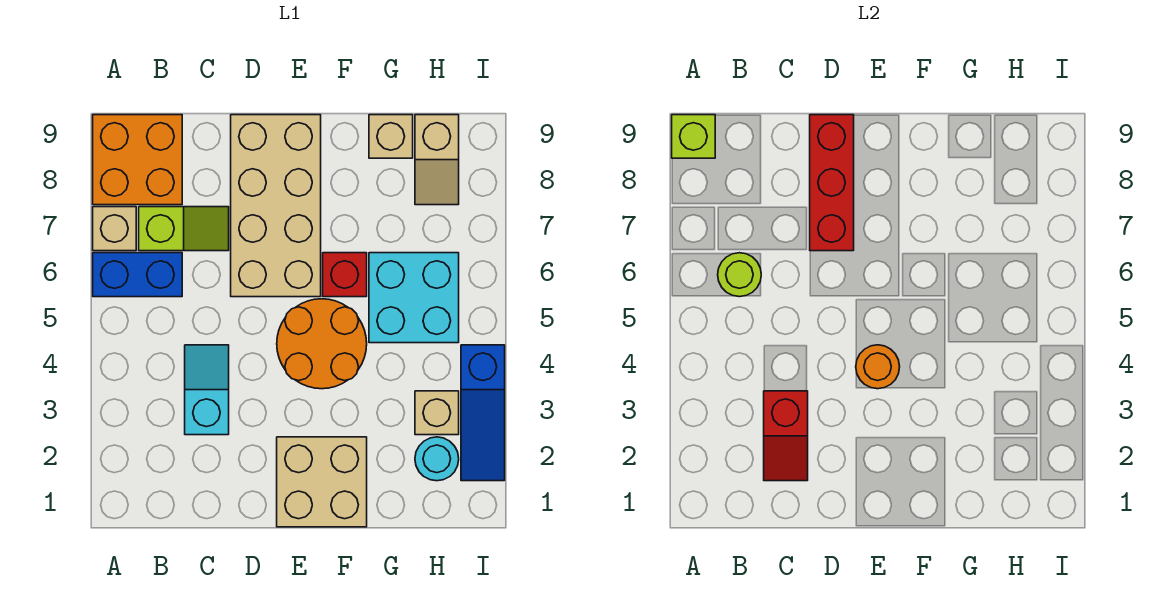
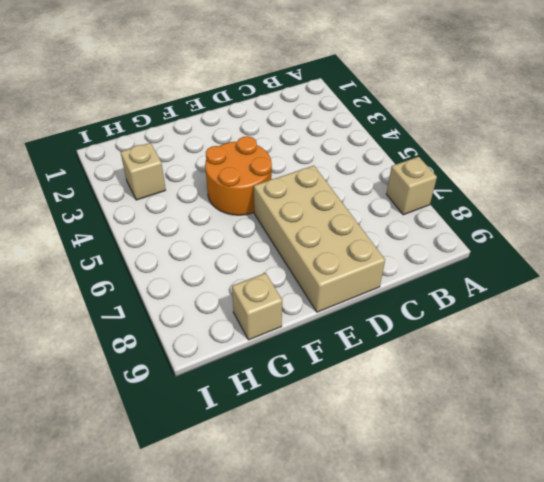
none -> blue brick A6:B6 level 1
none -> orange brick A8:B9 level 1
none -> lime slope B7:C7 level 1 top B

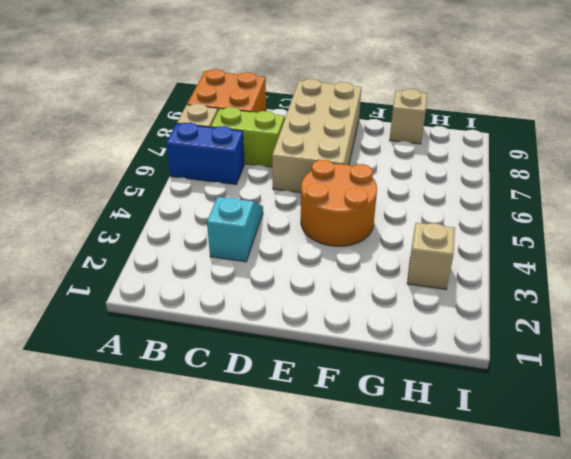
lime brick B7:C7 level 1 -> lime slope B7:C7 level 1 top B
none -> tan brick E1:F2 level 1
none -> red brick F6 level 1
none -> cyan brick G5:H6 level 1

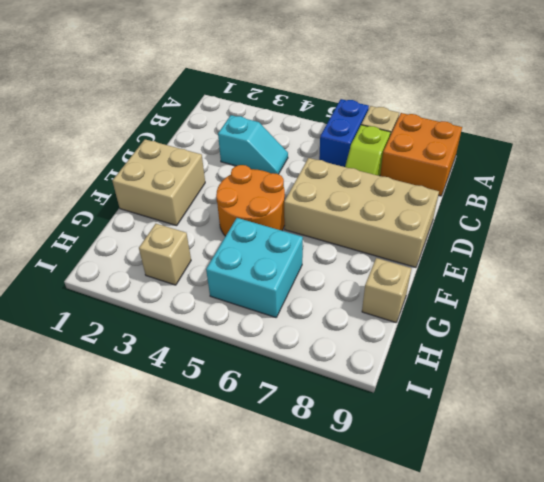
none -> red brick F6 level 1
none -> cyan round brick H2 level 1
none -> tan slope H8:H9 level 1 top 9

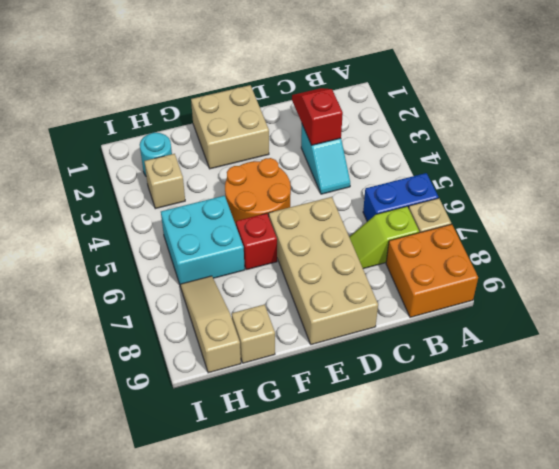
tan slope H7:H9 level 1 top 9 -> tan slope H8:H9 level 1 top 9
none -> blue slope I2:I4 level 1 top 4
none -> lime brick A9 level 2
none -> lime round brick B6 level 2

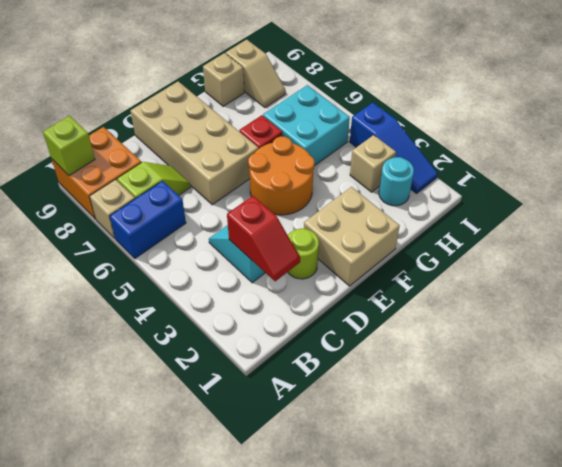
lime round brick D2 level 1 -> lime round brick B6 level 2
none -> red brick D7:D9 level 2
none -> orange round brick E4 level 2

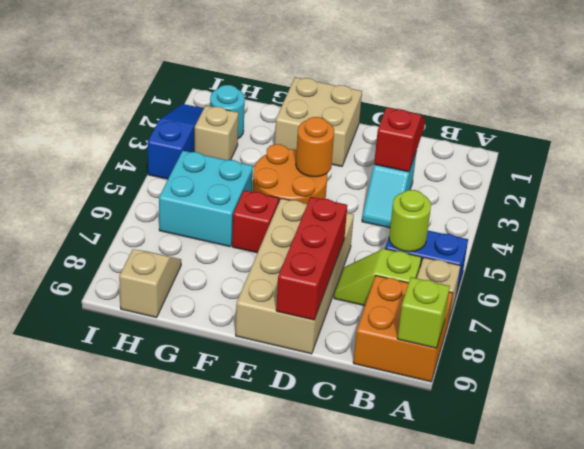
none -> tan brick G9 level 1

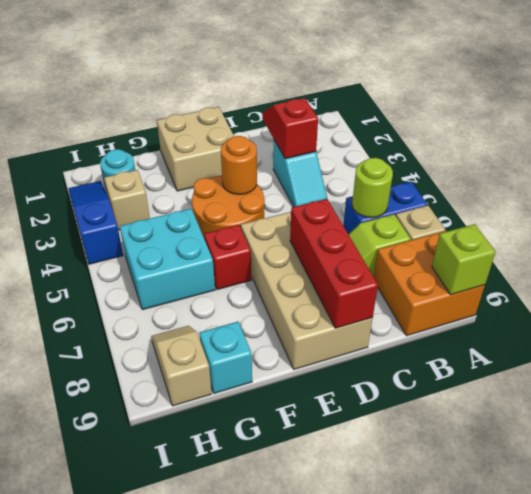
cyan brick G9 level 1 -> tan brick G9 level 1

